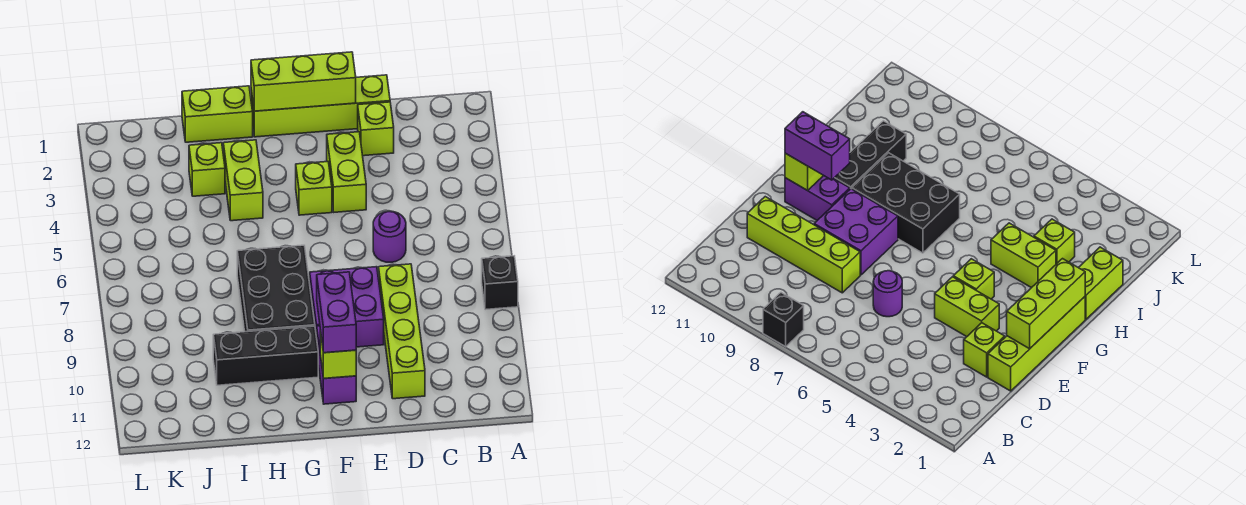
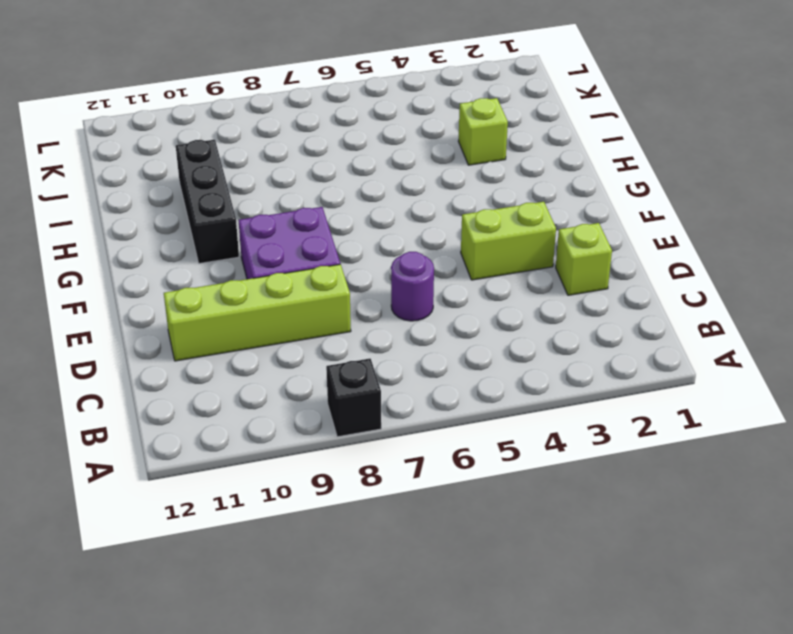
none -> lime brick D1:G1 level 1
none -> lime brick F4 level 1
none -> purple brick F10:F11 level 1

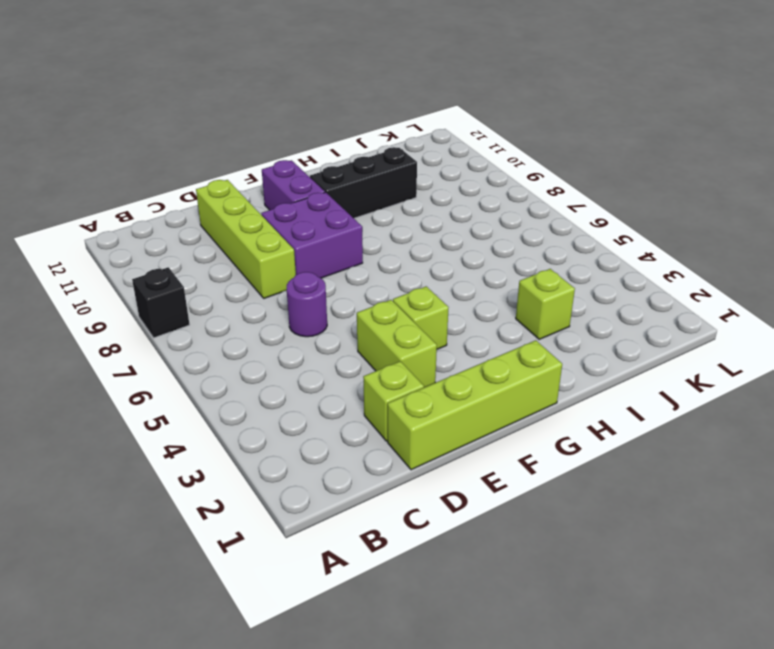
none -> black brick G7:H9 level 1
none -> lime brick H1:I1 level 1
none -> lime brick H3:H4 level 1

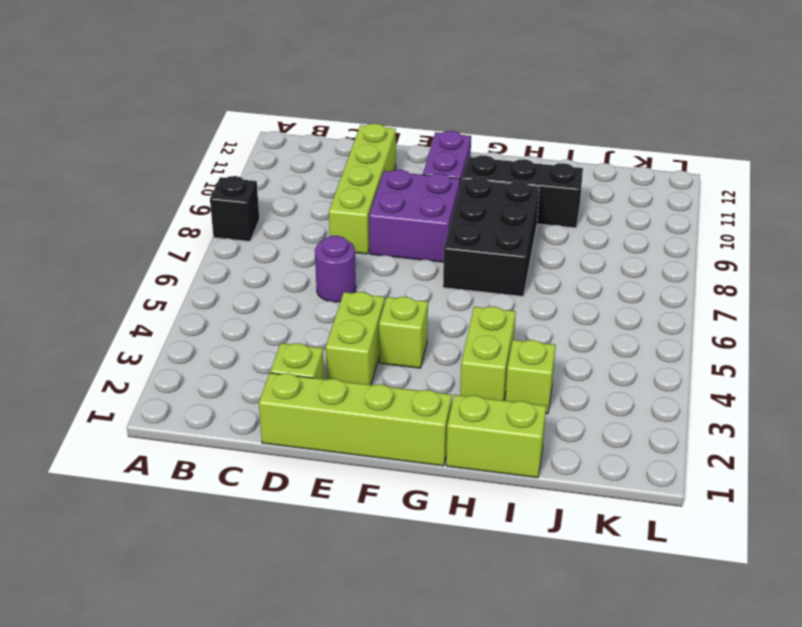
none -> lime brick E1:G1 level 2
none -> lime brick F11 level 2
none -> purple brick F10:F11 level 3

